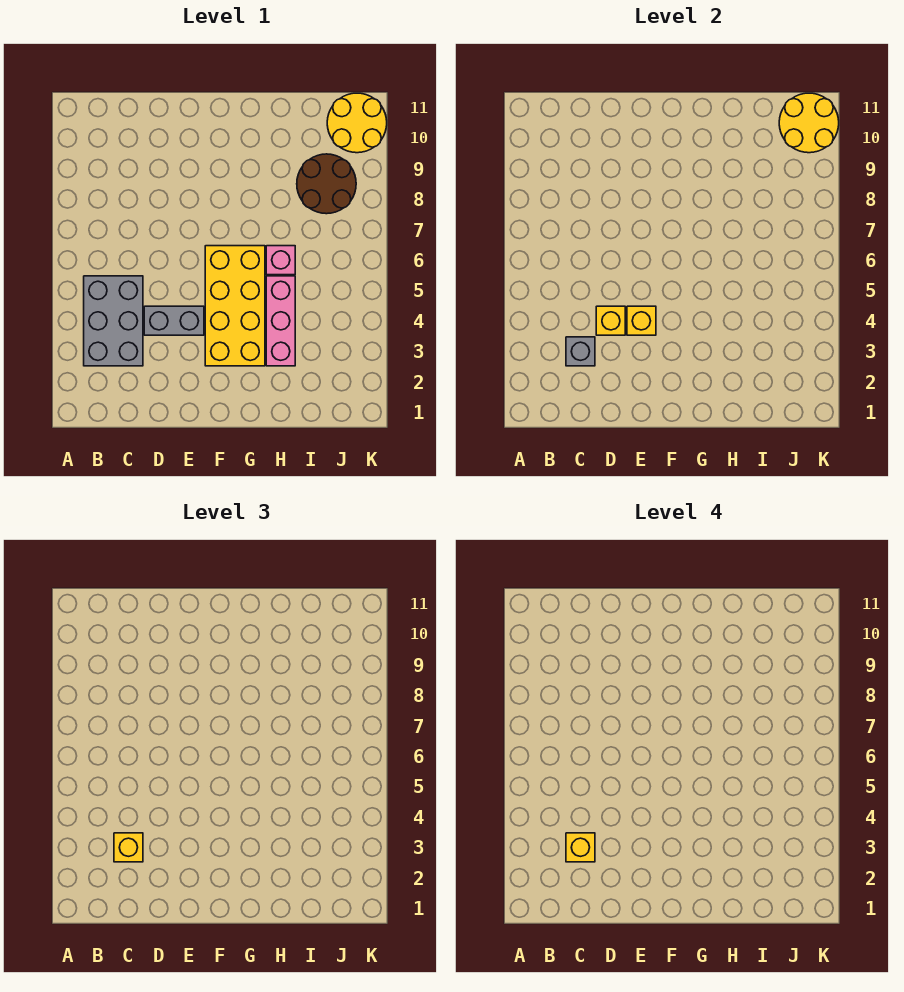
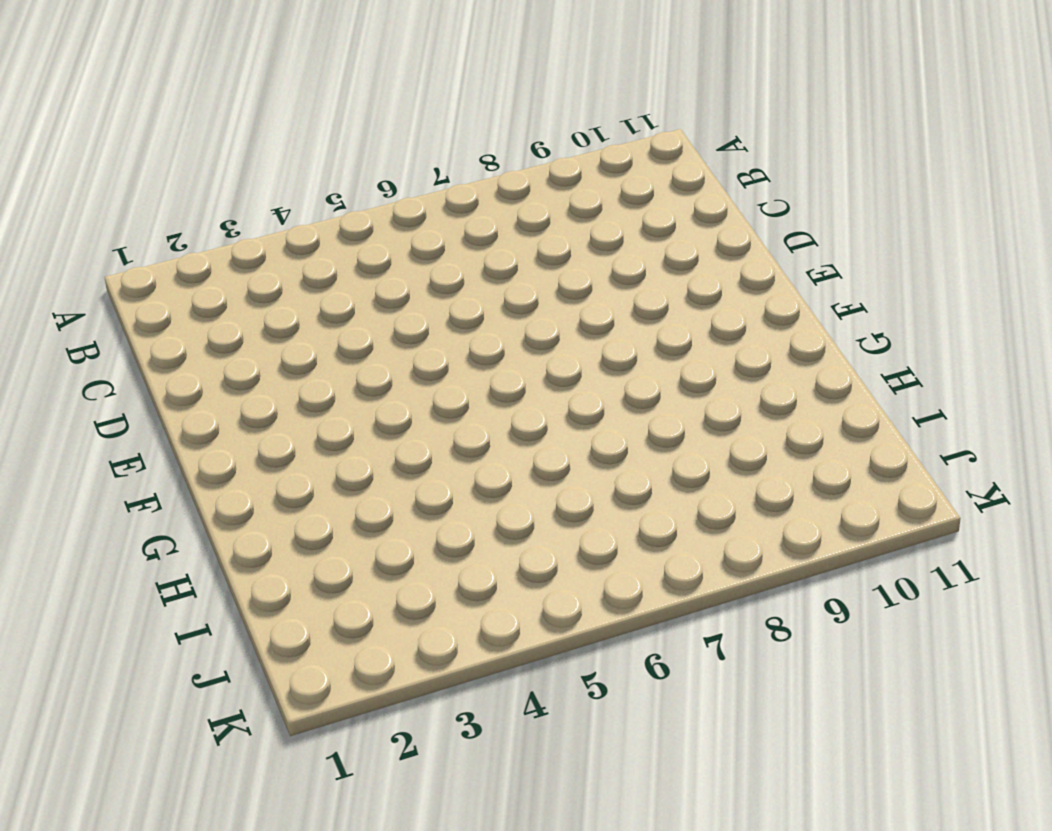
none -> grey brick B3:C5 level 1
none -> grey brick D4:E4 level 1
none -> yellow brick F3:G6 level 1

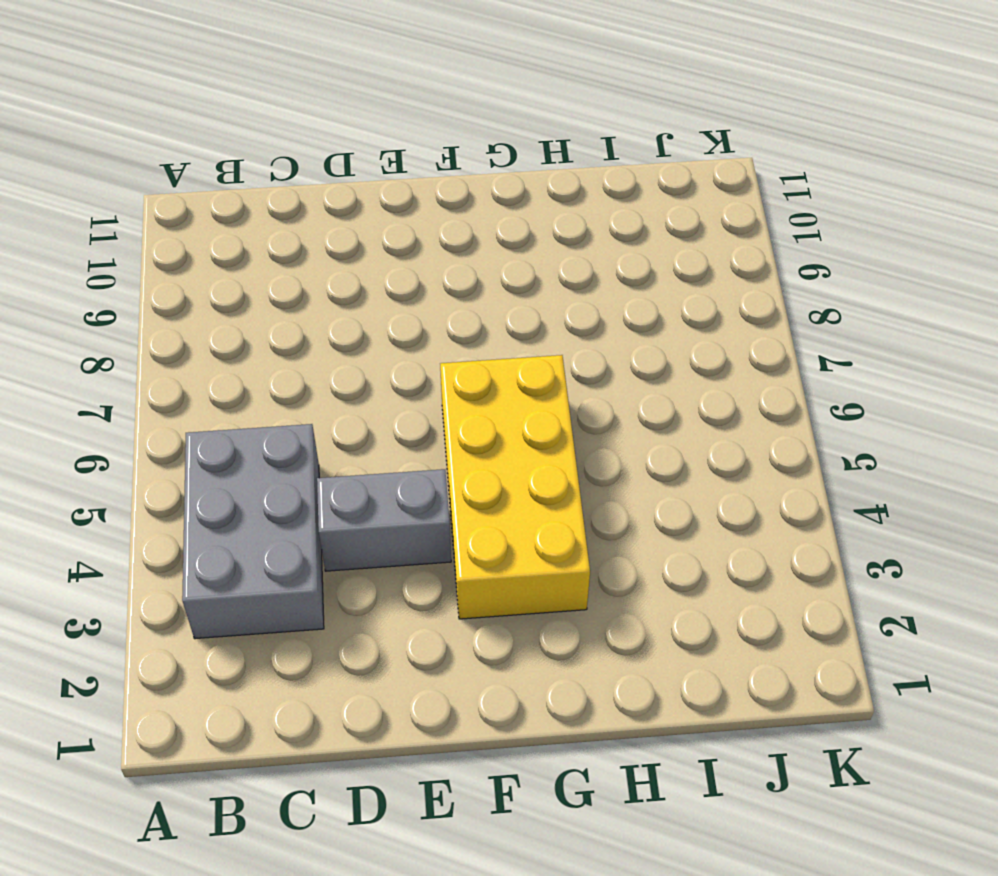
none -> pink brick H3:H5 level 1
none -> pink brick H6 level 1
none -> brown round brick I8:J9 level 1

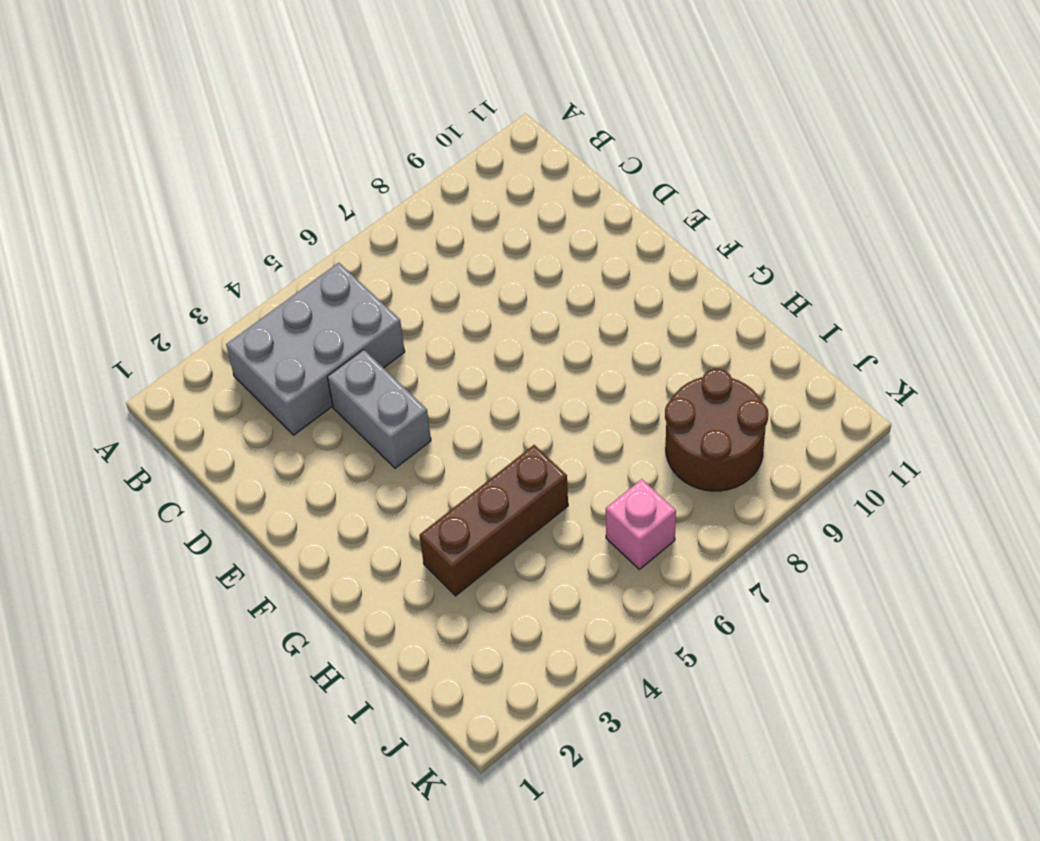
brown brick H3:H5 level 1 -> pink brick H3:H5 level 1
pink brick J6 level 1 -> pink brick H6 level 1
none -> yellow brick F3:G6 level 1
none -> yellow round brick J10:K11 level 1
none -> grey brick C3 level 2

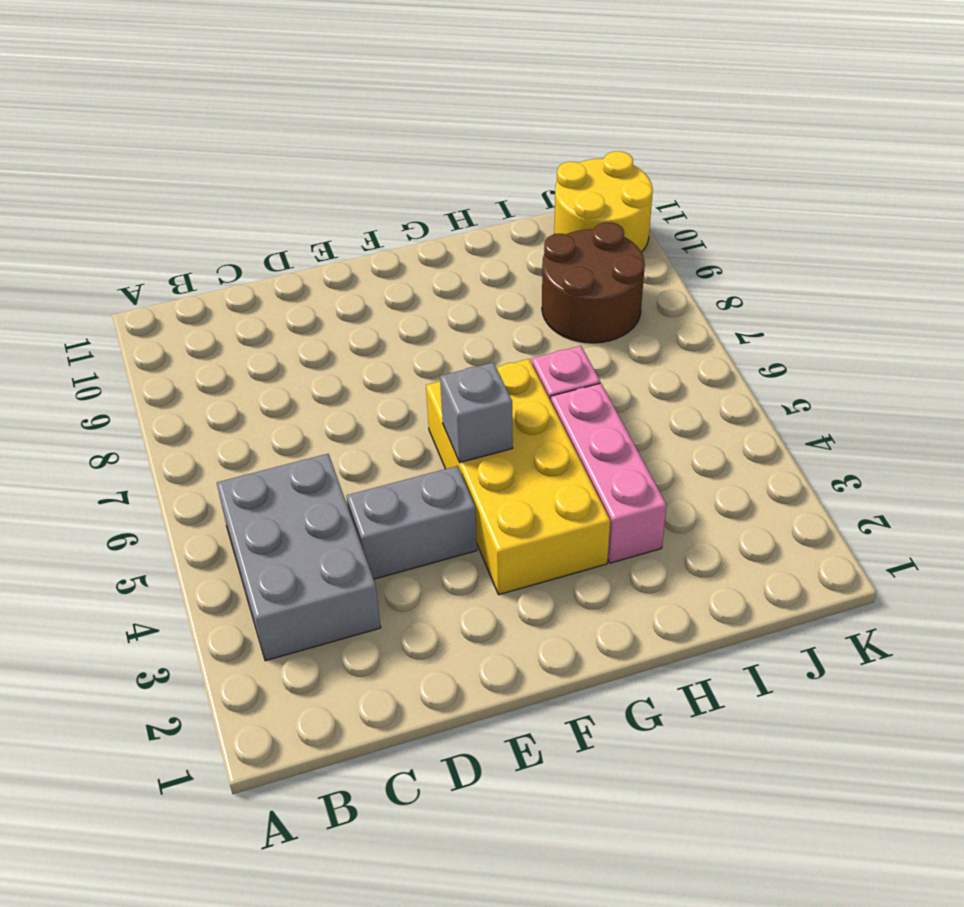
grey brick F5 level 2 -> grey brick C3 level 2
none -> yellow brick D4 level 2
none -> yellow brick E4 level 2
none -> yellow round brick J10:K11 level 2

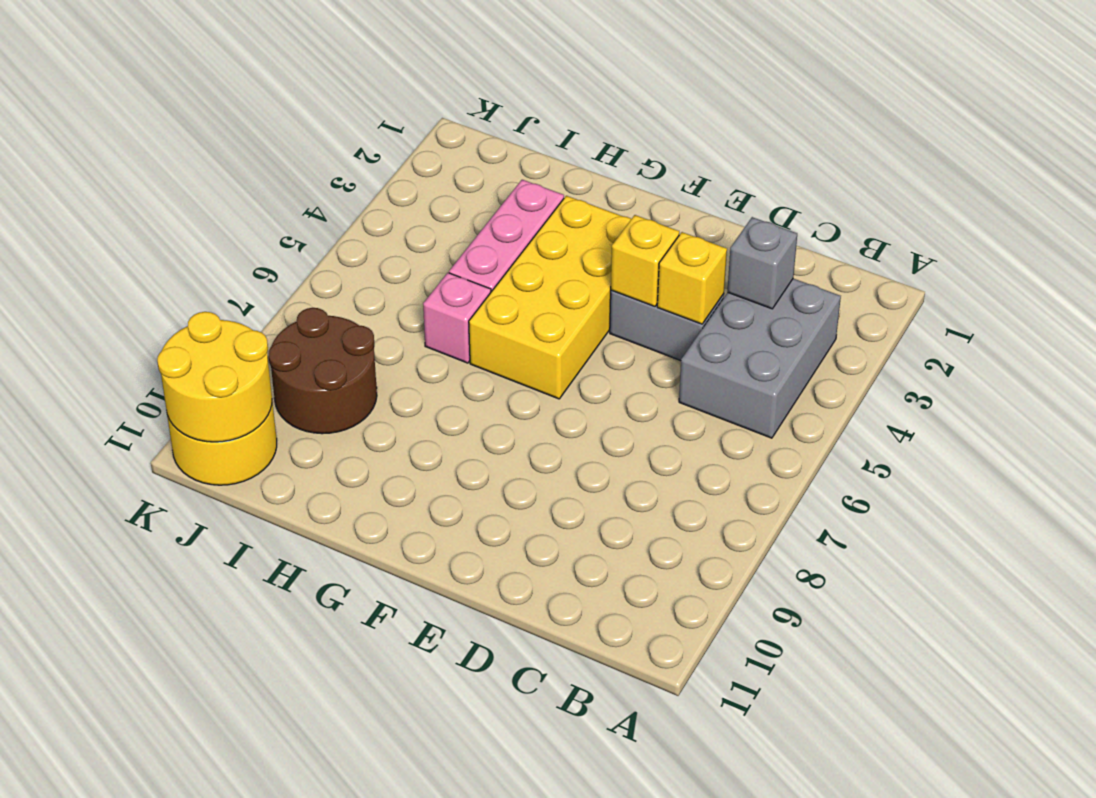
none -> yellow brick C3 level 3
none -> yellow brick C3 level 4

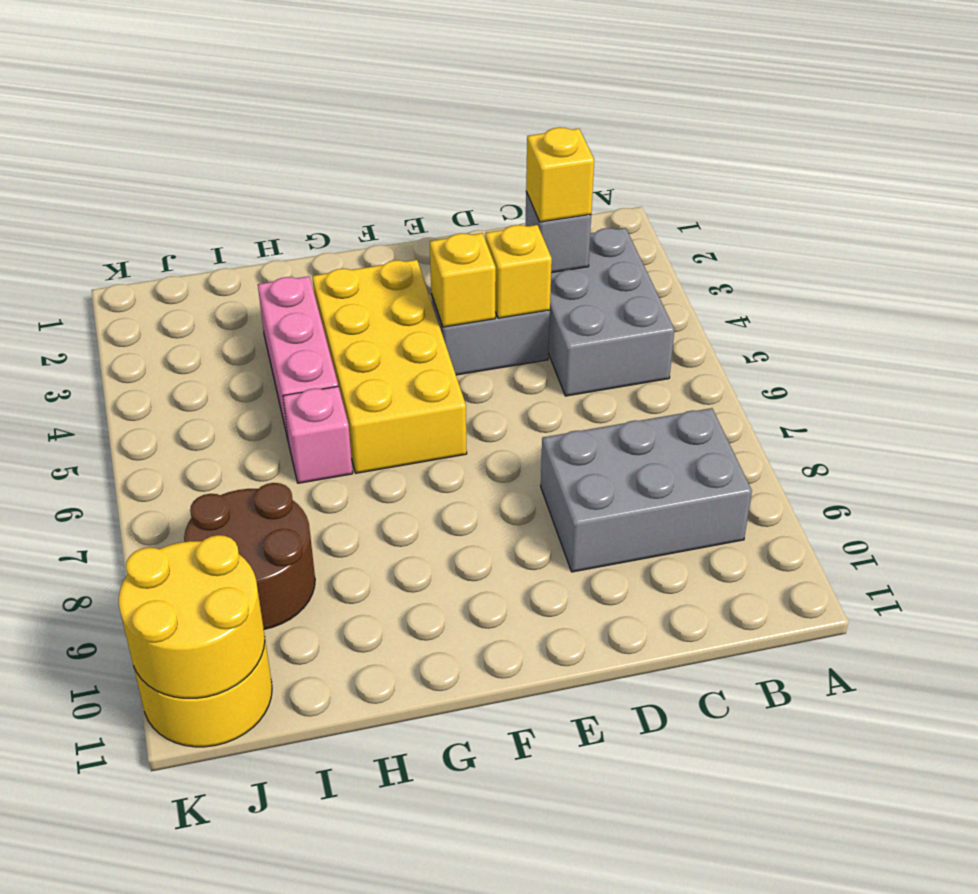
grey brick B8:D9 level 1 -> none
none -> yellow brick C3 level 4

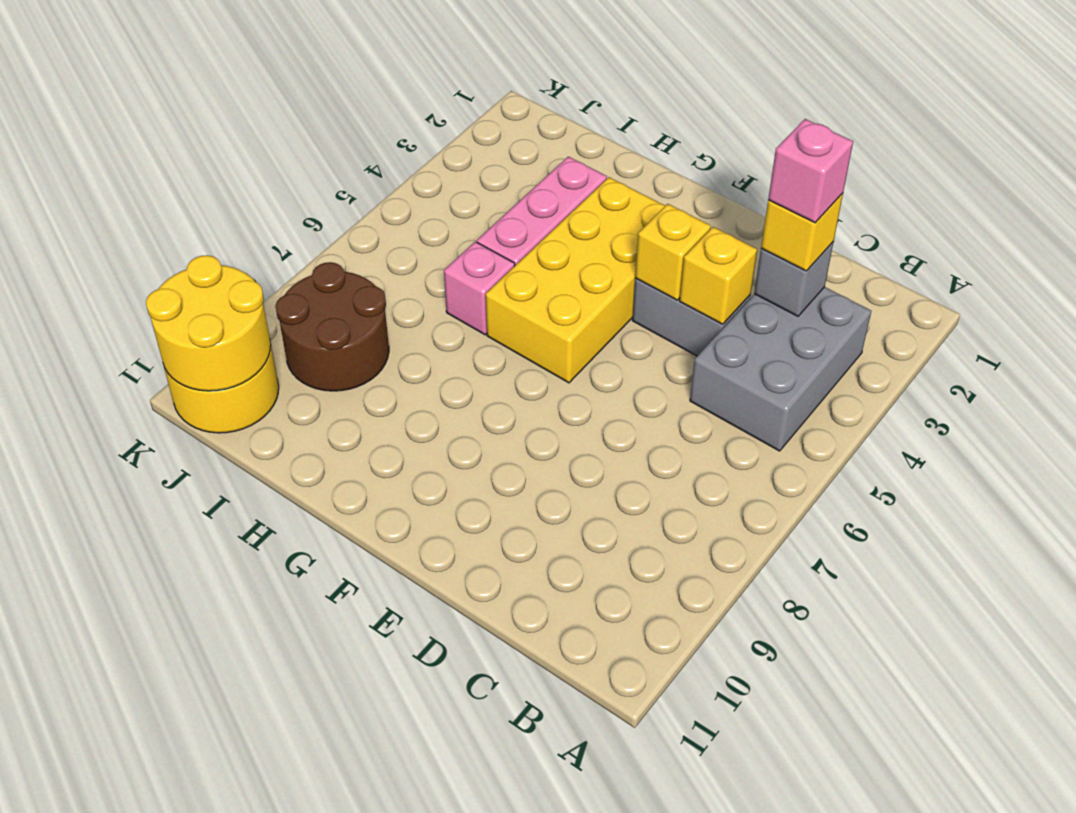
pink brick C3 level 4 -> yellow brick C3 level 4

